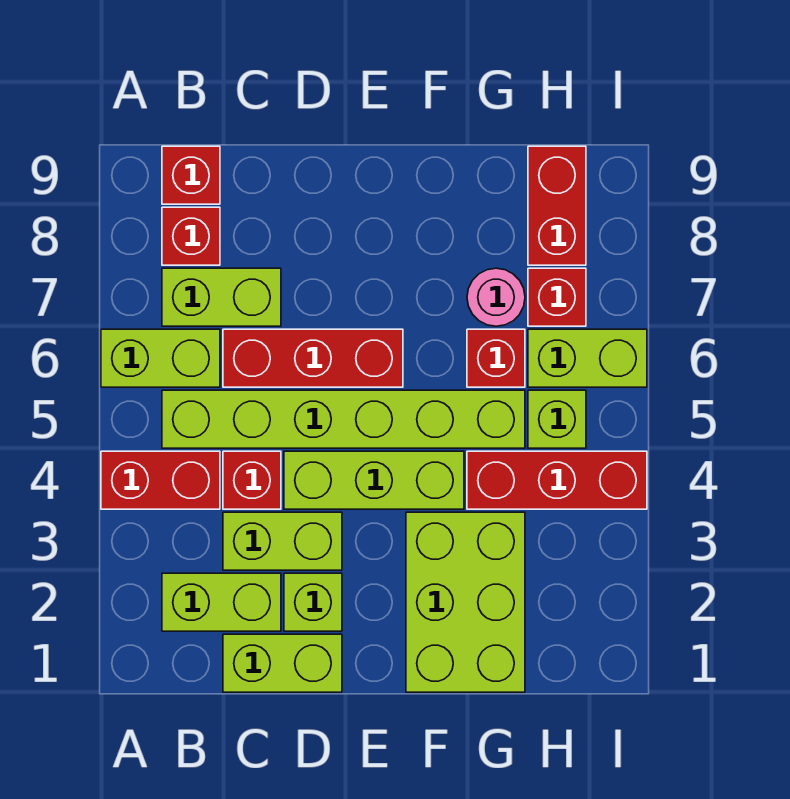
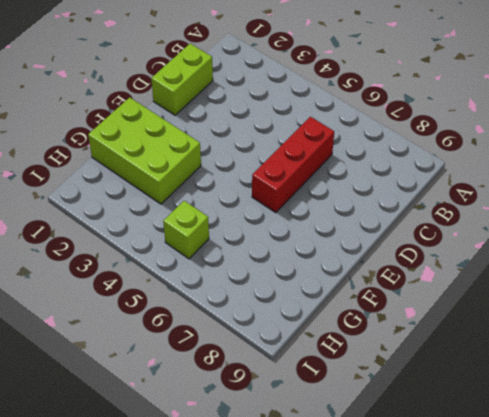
none -> red brick A4:B4 level 1
none -> lime brick A6:B6 level 1
none -> lime brick B2:C2 level 1

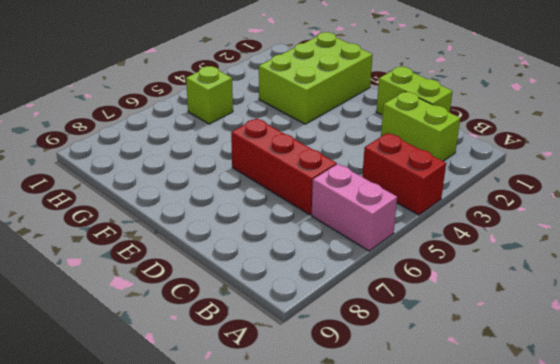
pink brick A6:B6 level 1 -> lime brick A6:B6 level 1
none -> lime brick B5:G5 level 1
none -> lime brick B7:C7 level 1
none -> red brick B8 level 1

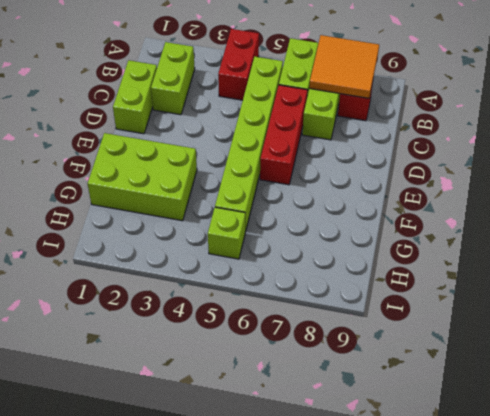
orange tile A7:B8 level 2 -> none
none -> red brick B9 level 1
none -> lime brick C3:D3 level 1
none -> red brick C4 level 1

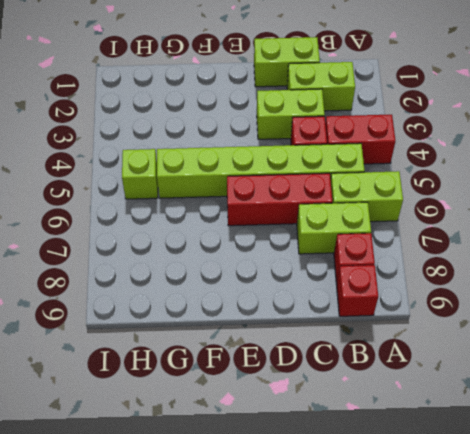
none -> lime brick D2 level 1
none -> lime brick D4:F4 level 1
none -> lime brick F1:G3 level 1

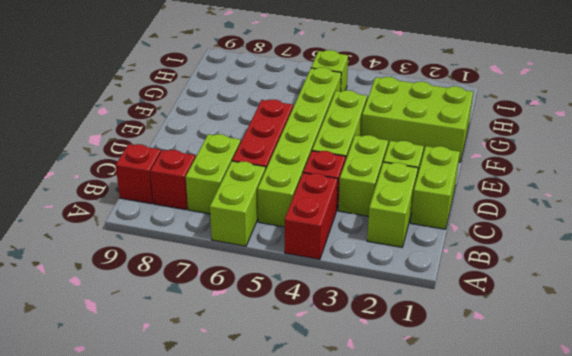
none -> red brick G4:I4 level 1
none -> red brick G6 level 1
none -> pink round brick G7 level 1

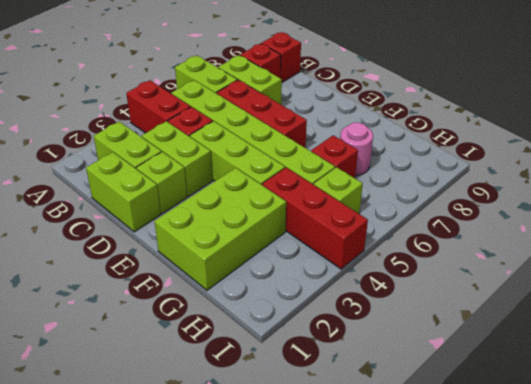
none -> lime brick H6:I6 level 1
none -> red brick H7 level 1
none -> red brick H8:H9 level 1

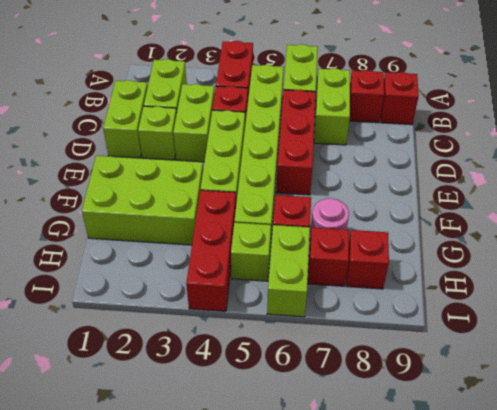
red brick H8 level 1 -> red brick H8:H9 level 1

